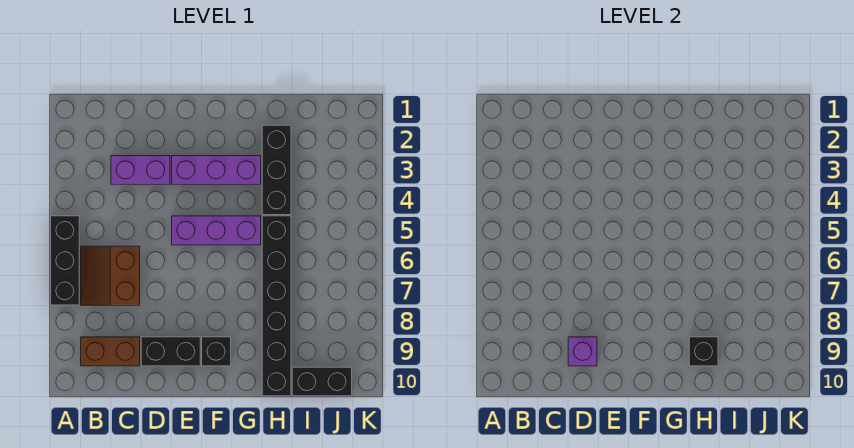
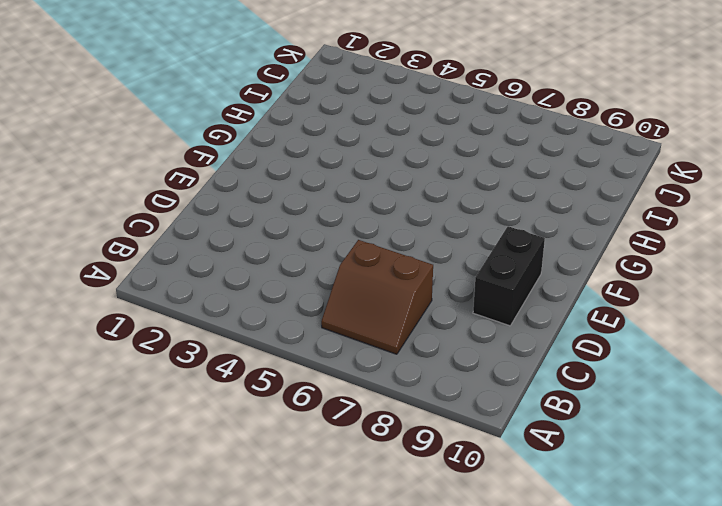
none -> black brick A5:A7 level 1
none -> brown brick B9:C9 level 1
none -> purple brick C3:D3 level 1

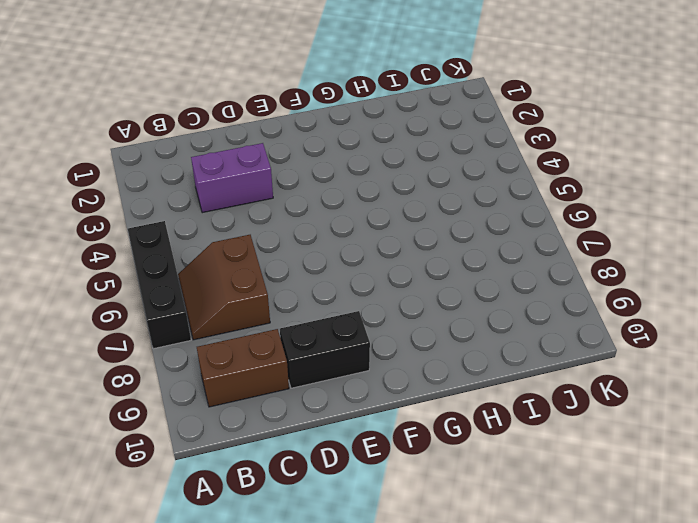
none -> purple brick E3:G3 level 1
none -> purple brick E5:G5 level 1
none -> black brick F9 level 1

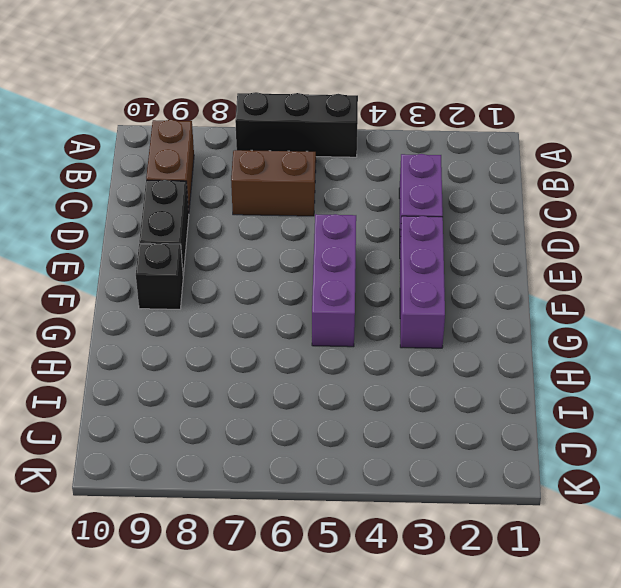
none -> black brick H2:H4 level 1
none -> black brick H5:H10 level 1
none -> black brick I10:J10 level 1

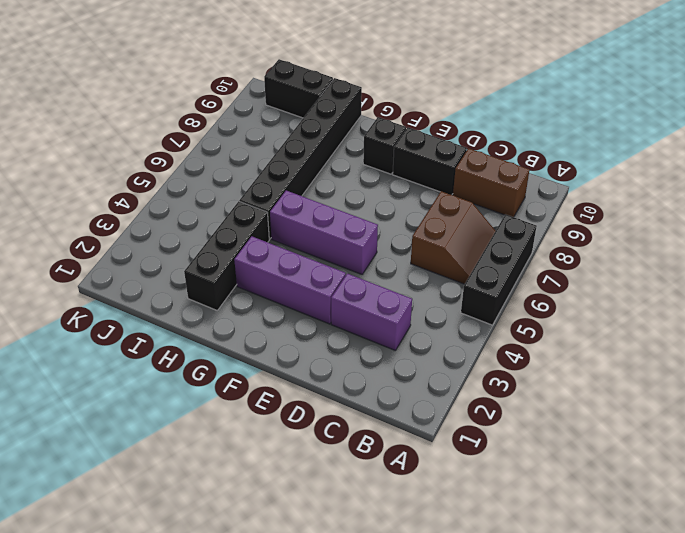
none -> purple brick D9 level 2
none -> black brick H9 level 2

